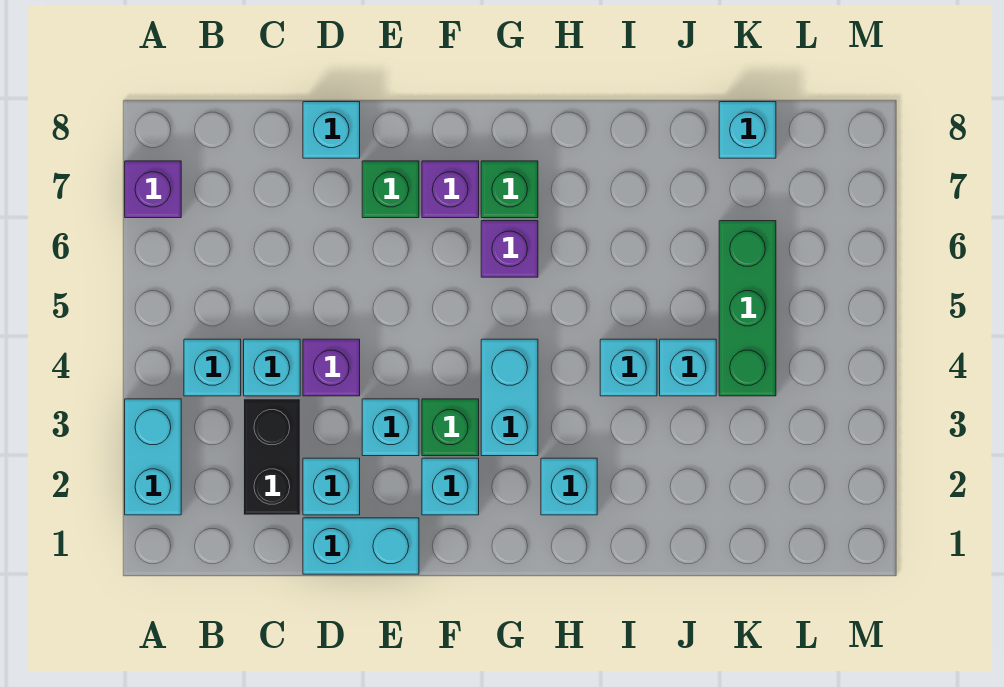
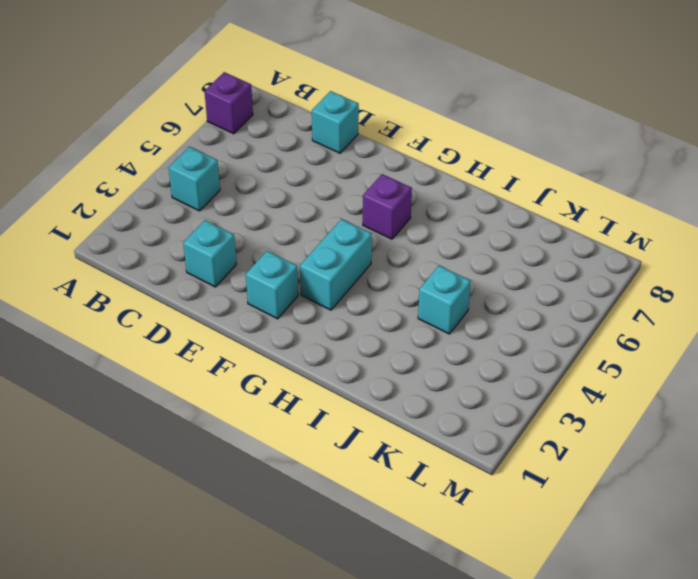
none -> cyan brick A2:A3 level 1
none -> black brick C2:C3 level 1
none -> cyan brick C4 level 1

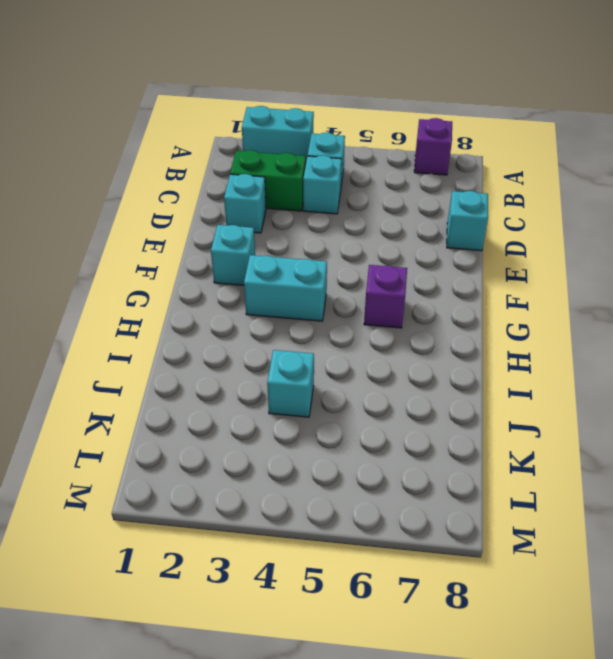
green brick C2:C3 level 1 -> black brick C2:C3 level 1
none -> cyan brick D1:E1 level 1
none -> purple brick D4 level 1
none -> cyan brick E3 level 1

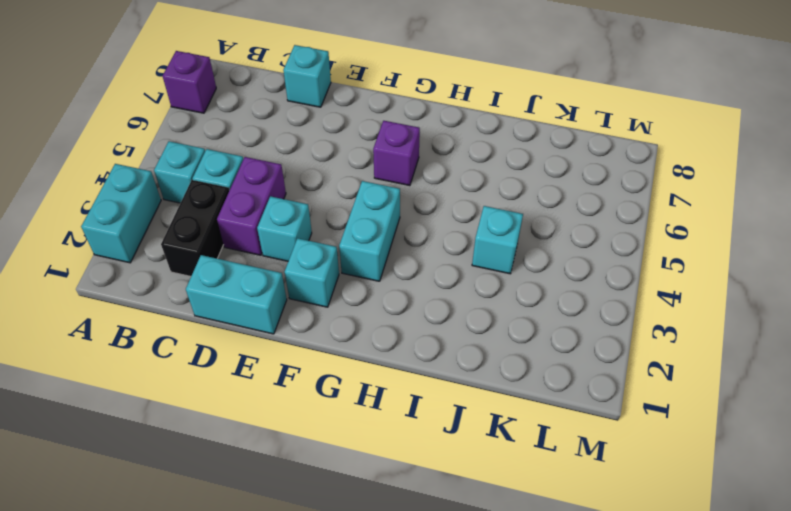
purple brick D3:D4 level 1 -> purple brick D4 level 1
none -> cyan brick D2 level 1
none -> green brick E7 level 1
none -> green brick F3 level 1

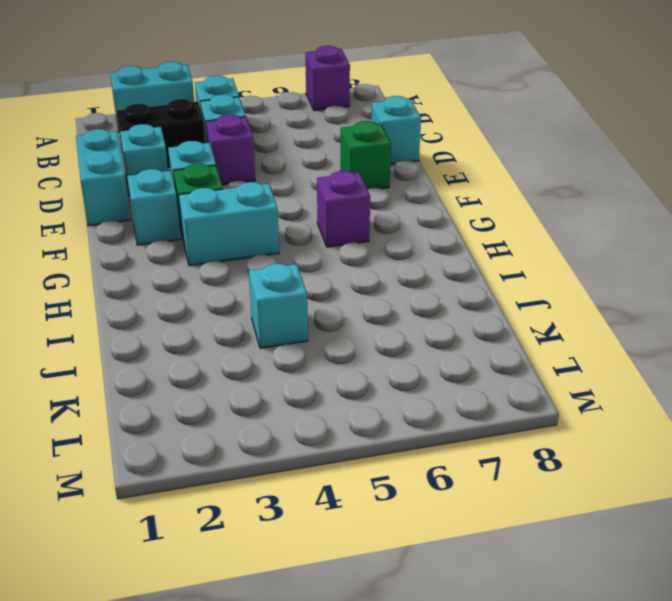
none -> purple brick F7 level 1
none -> green brick G7 level 1
none -> cyan brick H2 level 1

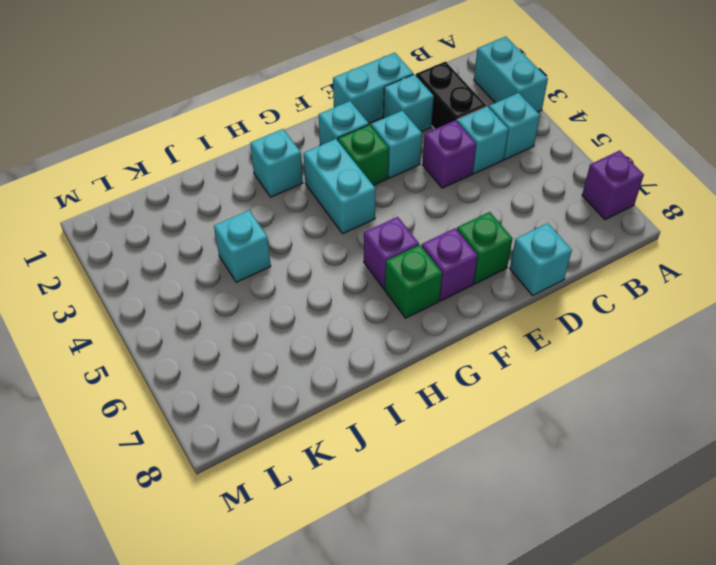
none -> cyan brick I4 level 1
none -> green brick K4:K6 level 1
none -> cyan brick K8 level 1

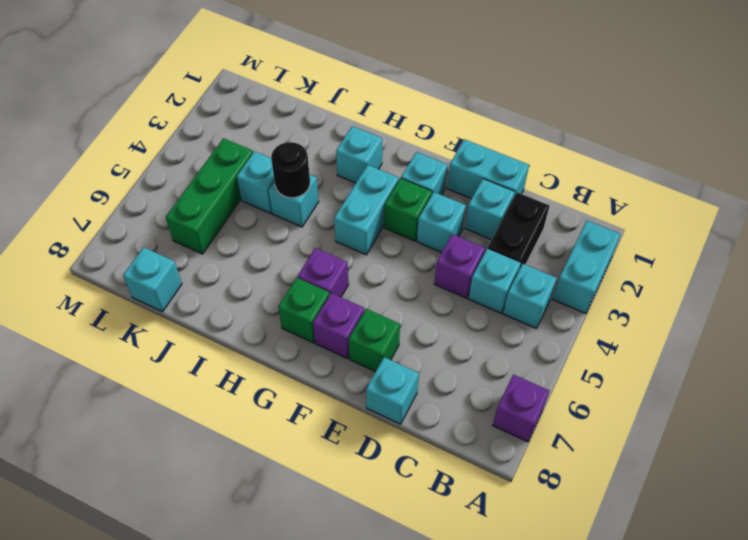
black round brick I4 level 2 -> none

